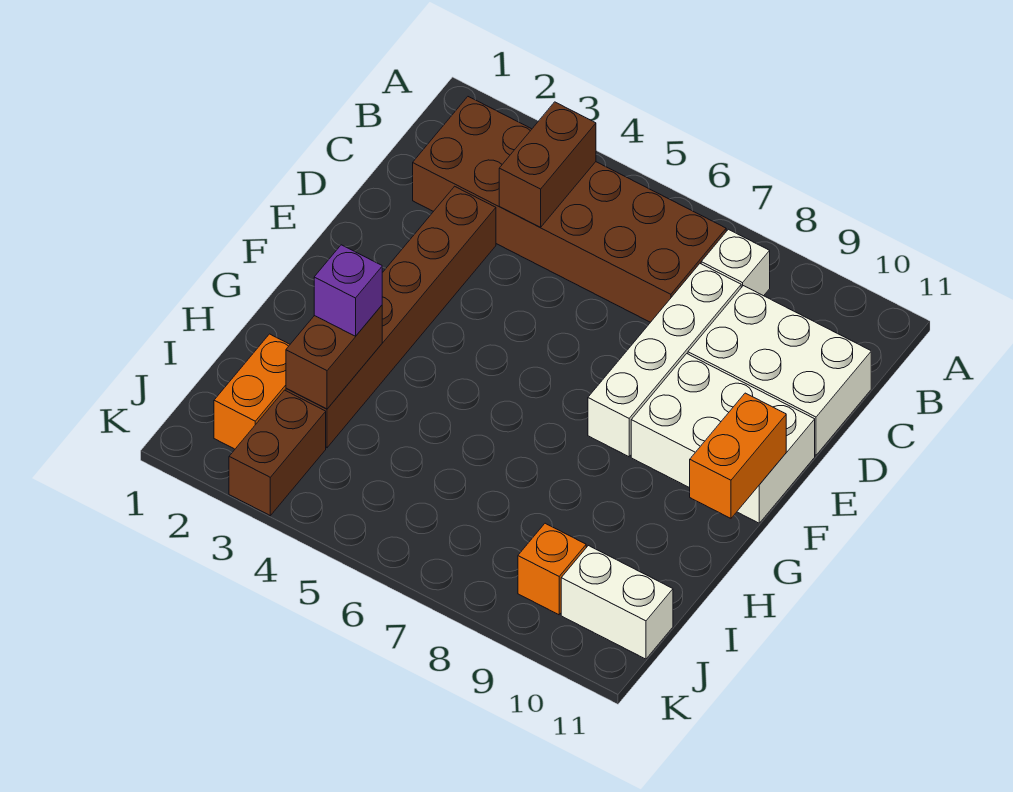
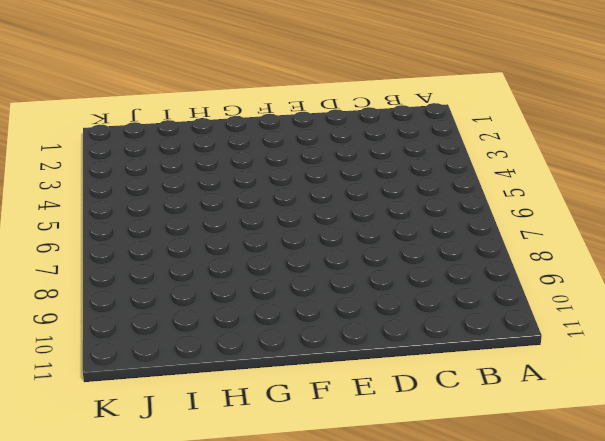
none -> brown brick B2:C7 level 1
none -> white brick B8 level 1
none -> white brick C8:F8 level 1

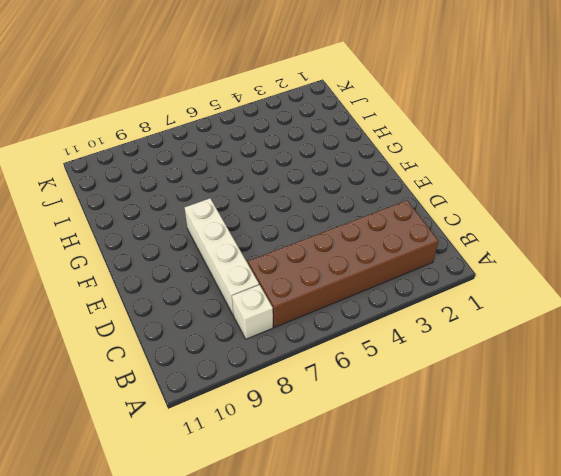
none -> white brick C9:D11 level 1
none -> brown brick D3:I3 level 1
none -> white brick E9:F11 level 1

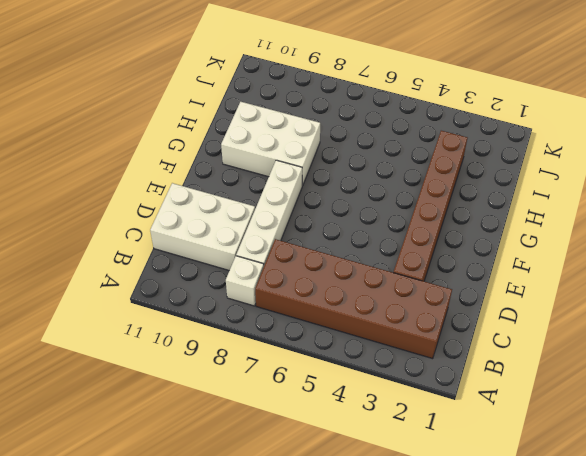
white brick G8:H10 level 1 -> white brick E9:F11 level 1
none -> orange brick I2:J2 level 1
none -> brown brick J3:K3 level 1
none -> orange brick J9 level 1

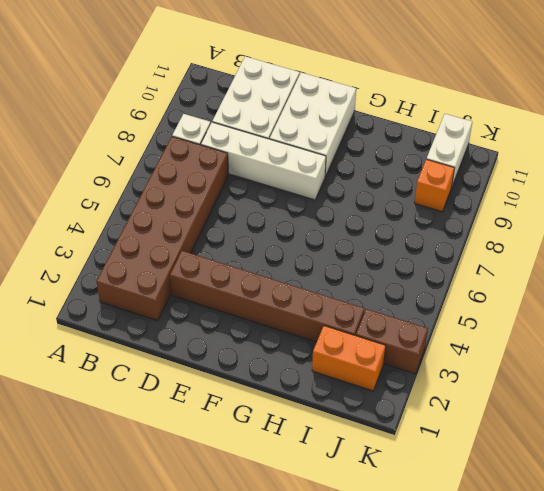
none -> brown brick B4:C4 level 2
none -> orange brick F11:G11 level 2
none -> brown brick H3:I3 level 2

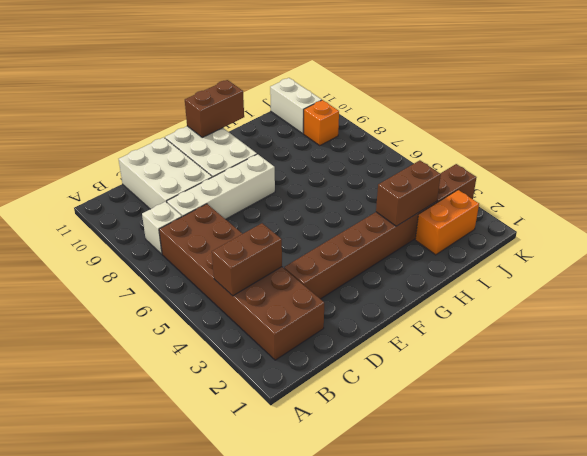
brown brick F11:G11 level 2 -> orange brick F11:G11 level 2
none -> purple brick H3 level 3

